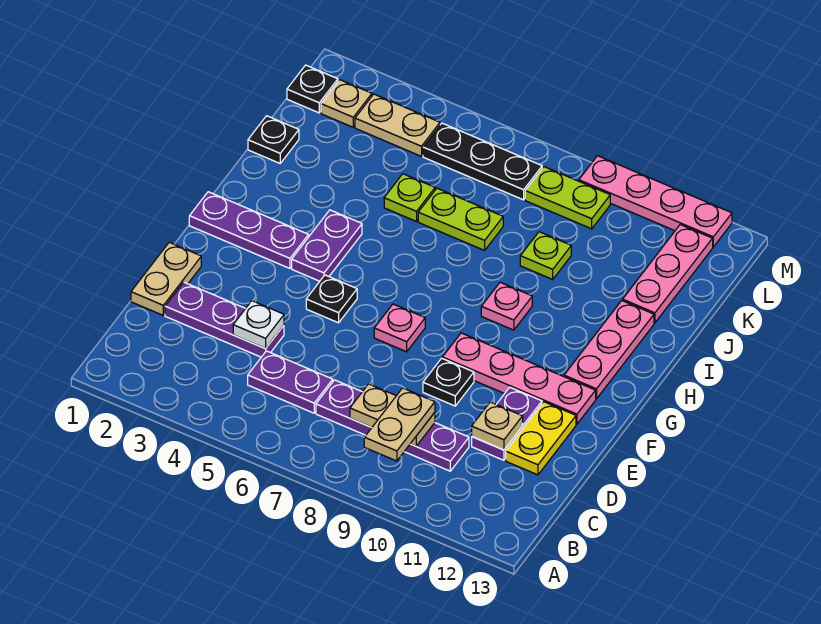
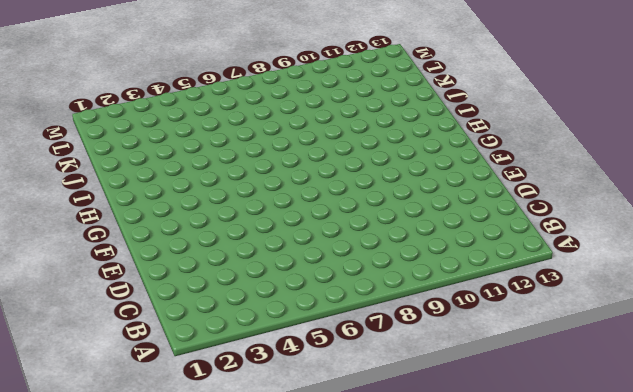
none -> purple plate C5:C6 level 1
none -> purple plate C7:C10 level 1
none -> tan plate D1:E1 level 1

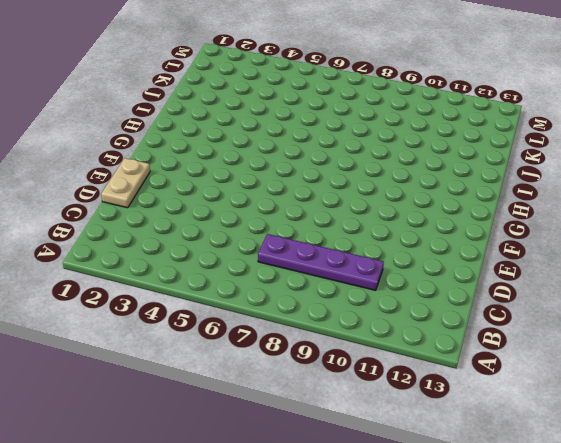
none -> purple plate C5:C6 level 1
none -> purple plate D2:D4 level 1
none -> purple plate D11:E11 level 1

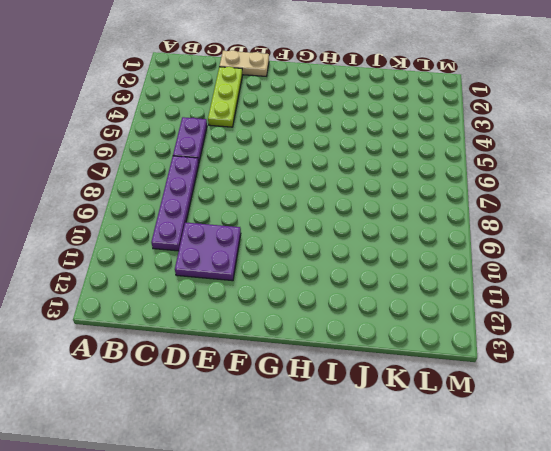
lime plate D2:D4 level 1 -> purple plate D2:D4 level 1
purple plate D10:E11 level 1 -> purple plate D11:E11 level 1
none -> yellow plate D12:E12 level 1
none -> black plate E9 level 1
none -> black plate F5 level 1

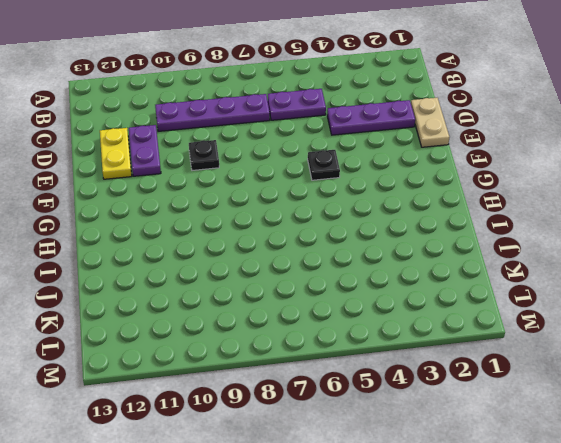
none -> pink plate F7 level 1
none -> pink plate F9:F12 level 1
none -> purple plate G1:G3 level 1

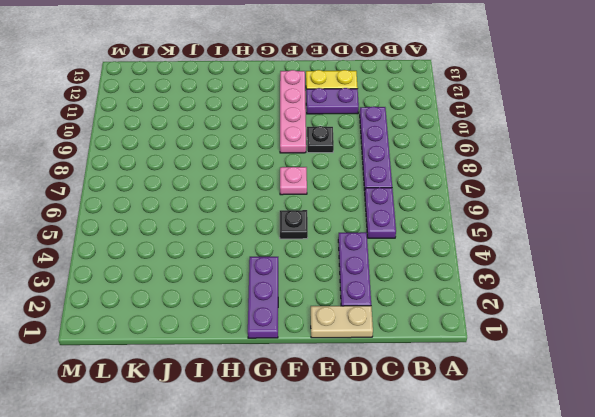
none -> purple plate G4:H4 level 1
none -> pink plate G12:I12 level 1
none -> pink plate H9 level 1

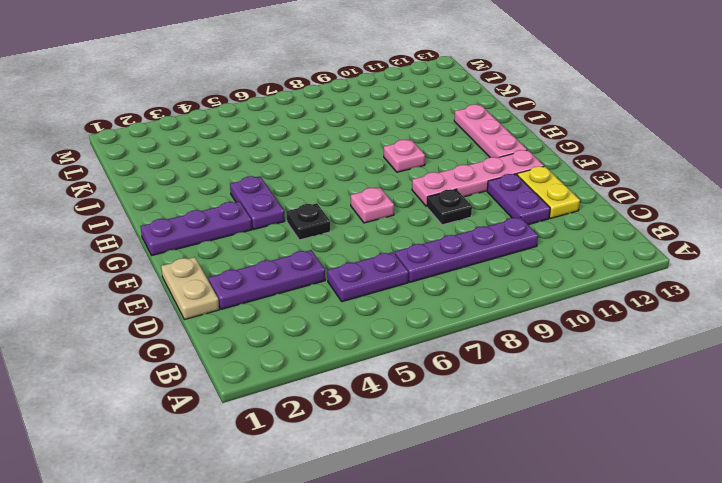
none -> black plate J1 level 1
none -> lime plate J5 level 1
none -> lime plate J6:J7 level 1

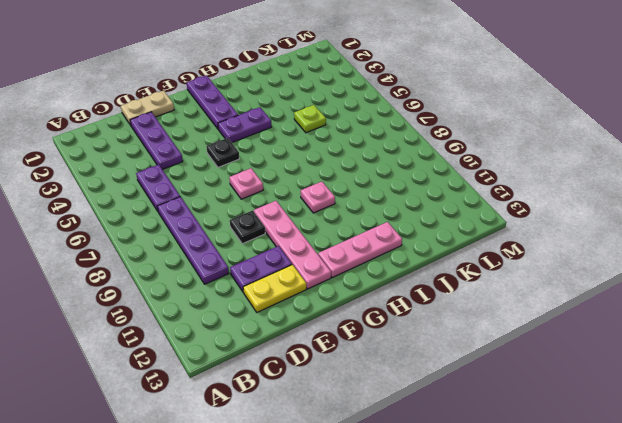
none -> black plate J1 level 1
none -> lime plate J6:J7 level 1
none -> lime plate J9 level 1

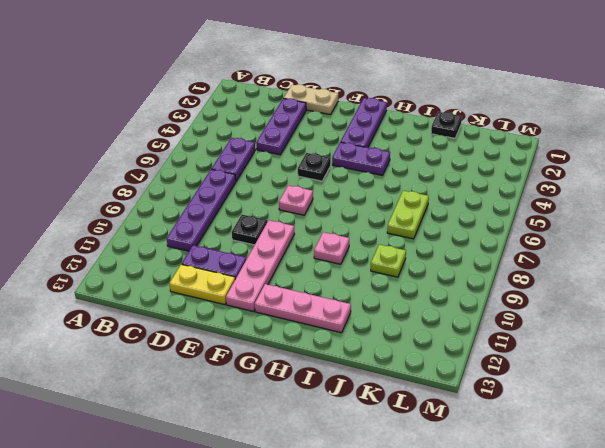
none -> lime plate J5 level 1
none -> pink plate J12:L12 level 1
none -> black plate L1 level 1

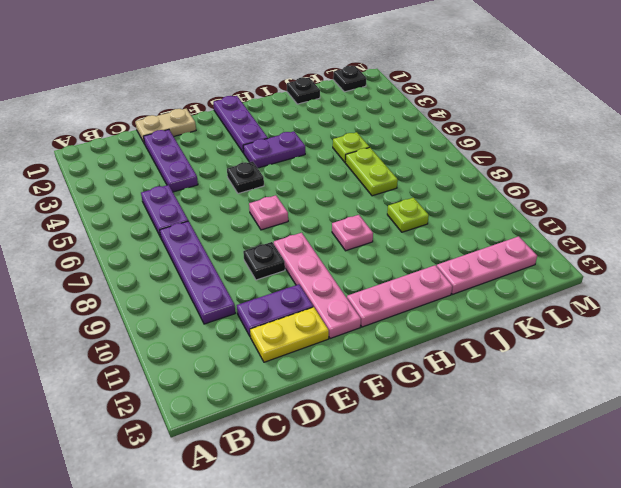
none -> tan plate L2 level 1
none -> tan plate L3:L4 level 1
none -> black plate L5:L7 level 1

